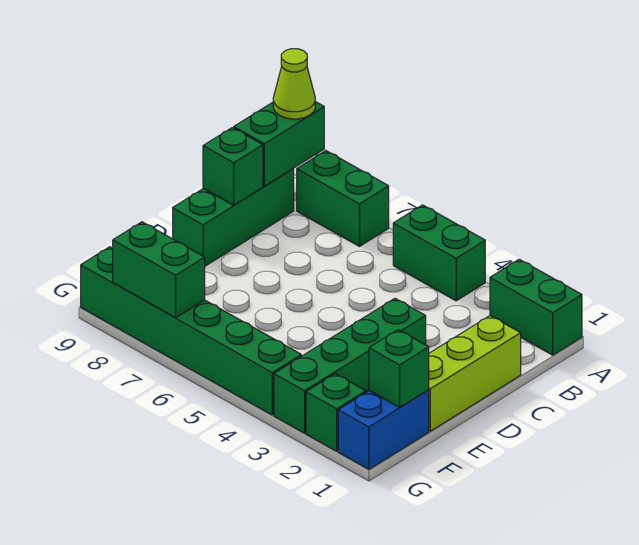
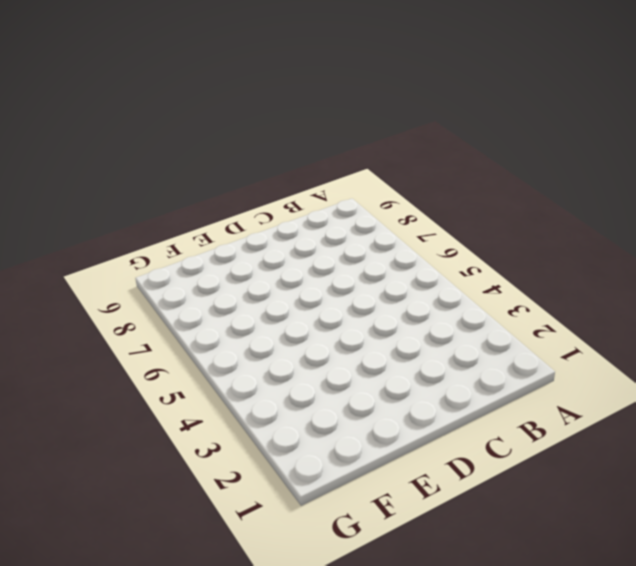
none -> green brick A1:A2 level 1
none -> green brick A4:A5 level 1
none -> green brick A7:A8 level 1

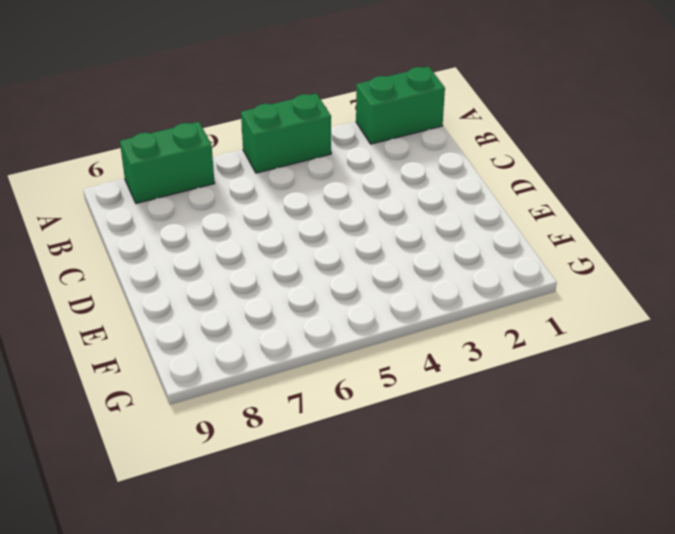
none -> green brick B9:D9 level 1
none -> lime brick C1:E1 level 1
none -> green brick D3:G3 level 1

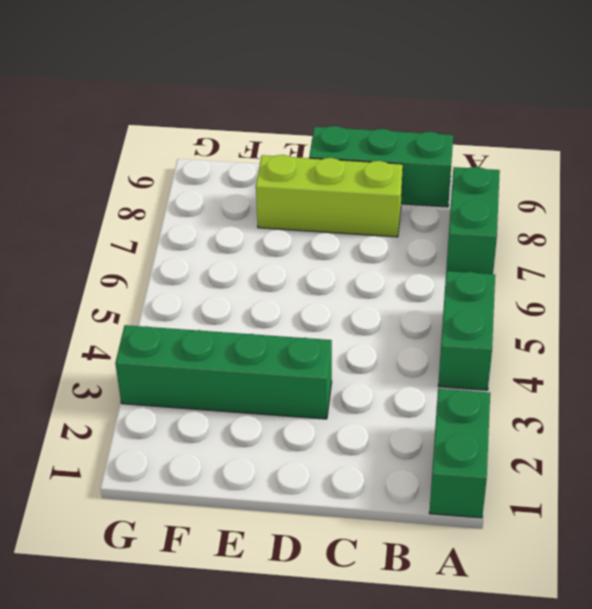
lime brick C8:E8 level 1 -> lime brick C1:E1 level 1
none -> blue brick F1:G1 level 1
none -> green brick G2 level 1
none -> green brick G4:G9 level 1

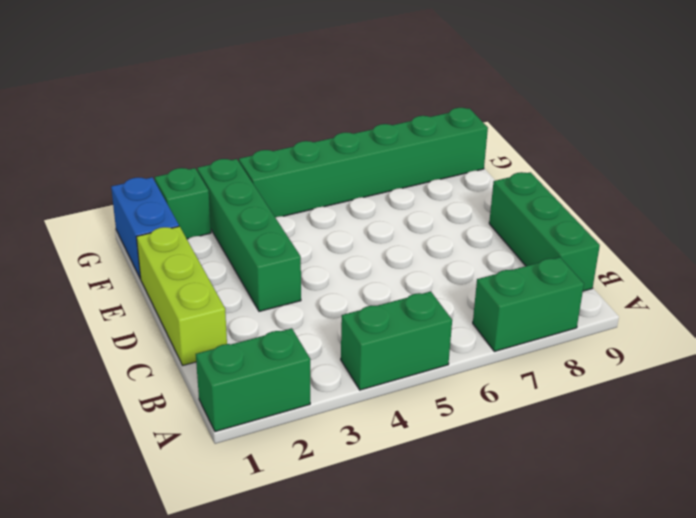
none -> green brick A9:B9 level 2
none -> green brick C9 level 2
none -> green brick F1 level 2

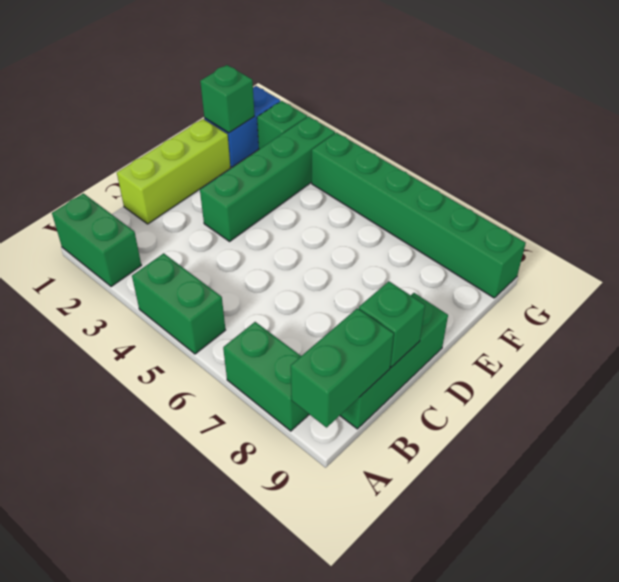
none -> green brick G7:G8 level 2
none -> lime cone A9 level 3

